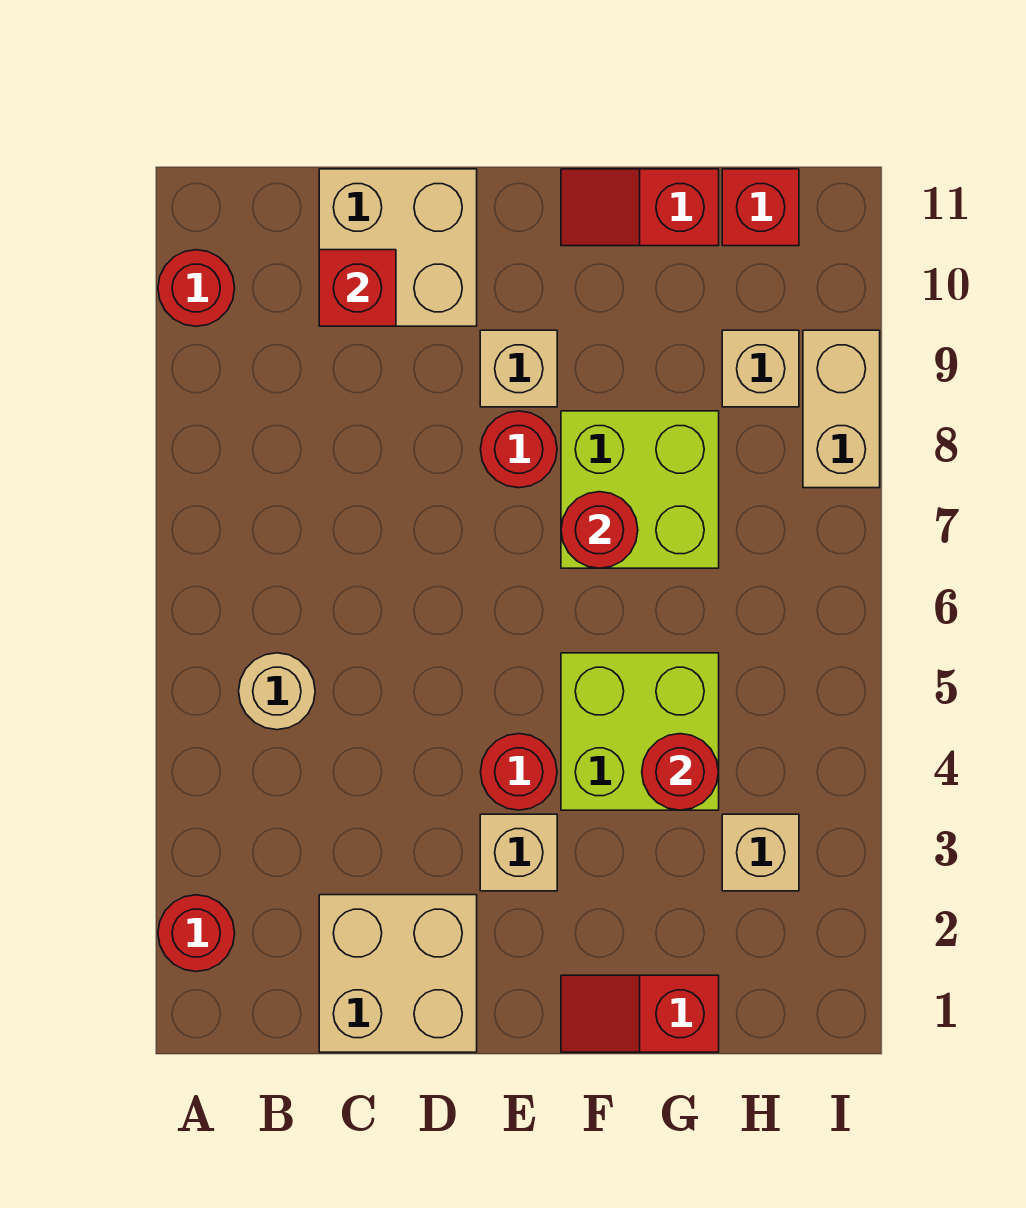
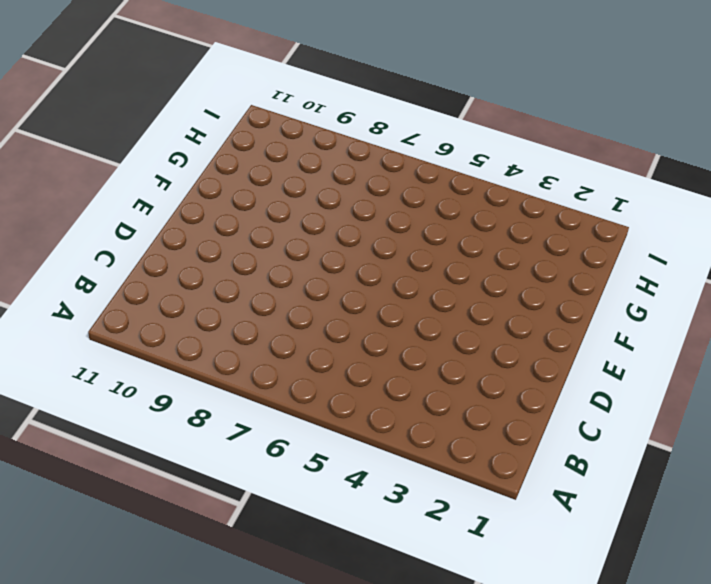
none -> red round brick A2 level 1
none -> red round brick A10 level 1
none -> tan round brick B5 level 1

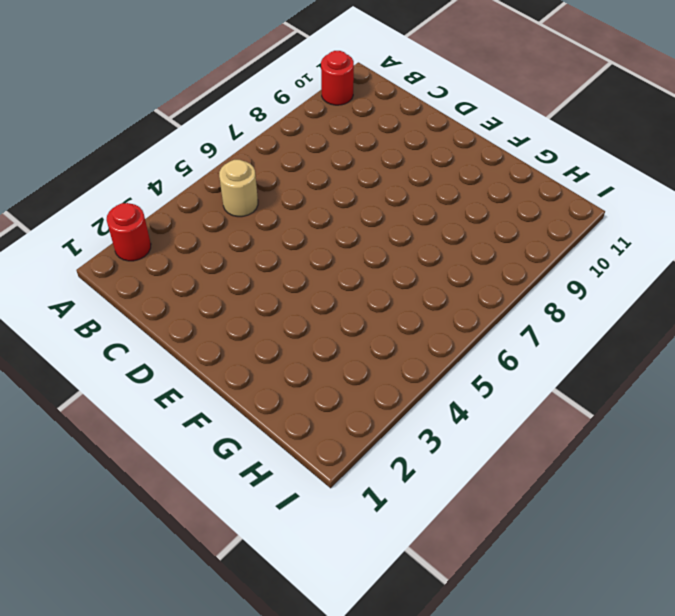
none -> tan brick C1:D2 level 1
none -> tan brick C10:D11 level 1
none -> tan brick E3 level 1

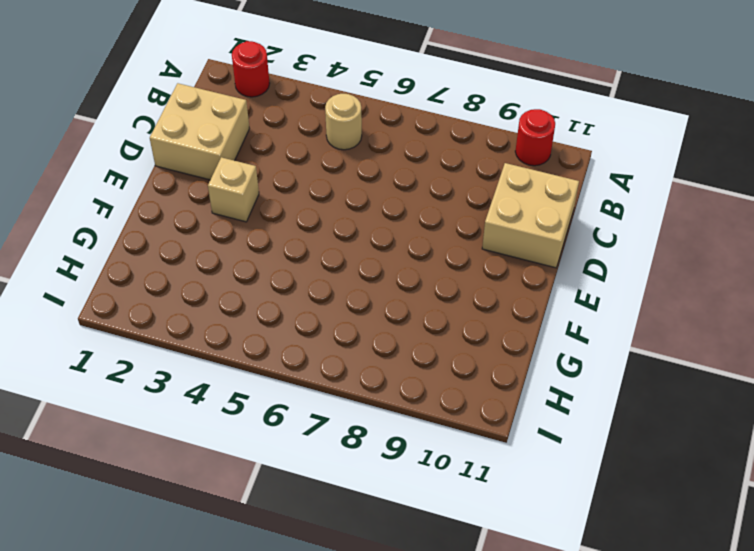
none -> red round brick E4 level 1
none -> red round brick E8 level 1
none -> tan brick E9 level 1

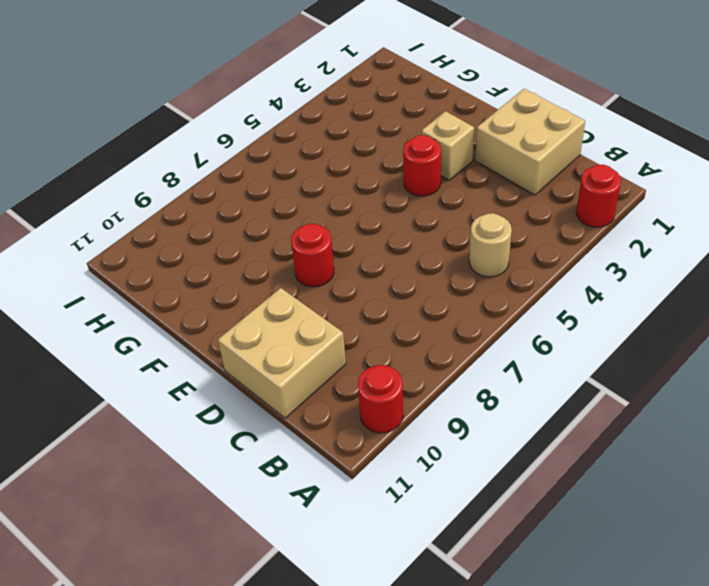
none -> tan brick E9 level 1
none -> red slope F1:G1 level 1 top G
none -> lime brick F4:G5 level 1

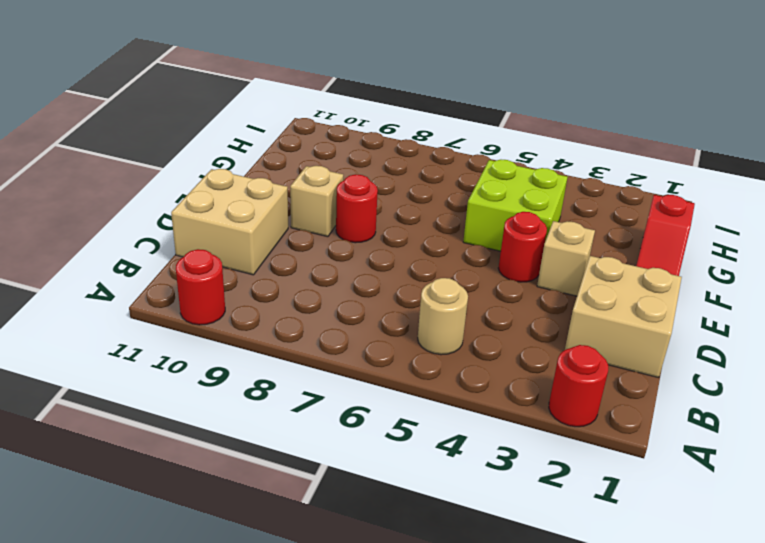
none -> lime brick F7:G8 level 1
none -> red slope F11:G11 level 1 top G
none -> tan brick H3 level 1

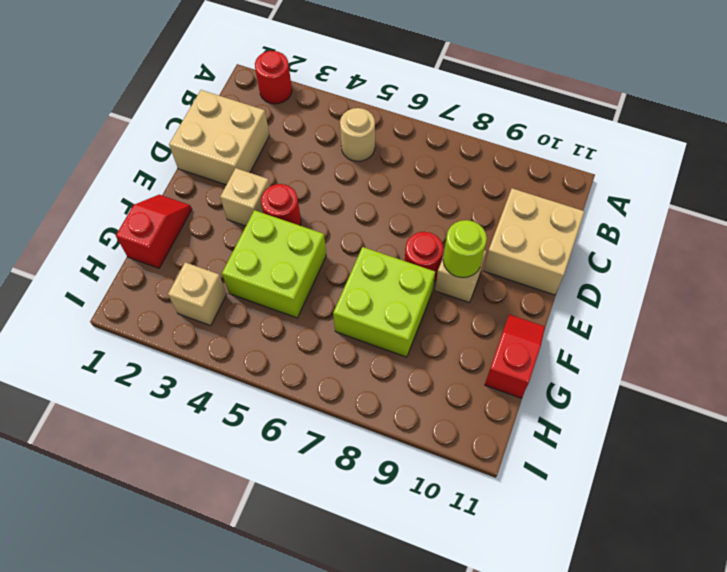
lime round brick E9 level 2 -> none
none -> red round brick A10 level 1
none -> tan brick H9 level 1
none -> red brick H11 level 1

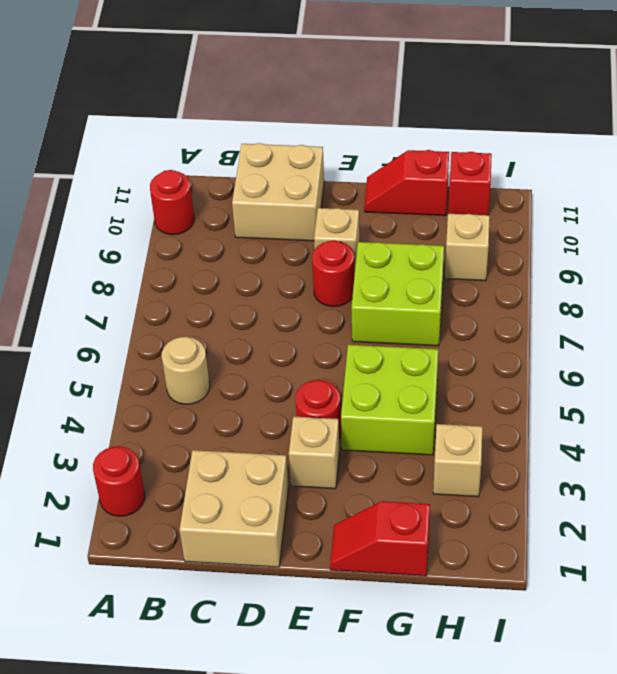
none -> tan brick I8:I9 level 1
none -> red brick C10 level 2
none -> red round brick F7 level 2

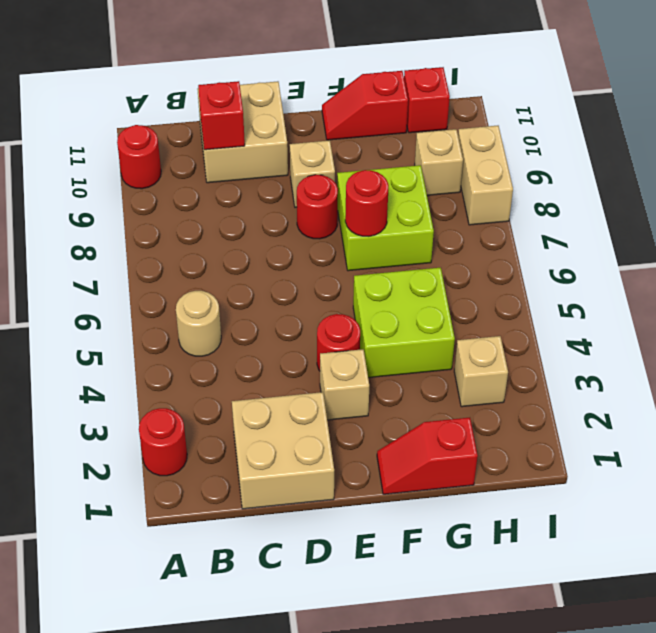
none -> red round brick G4 level 2

